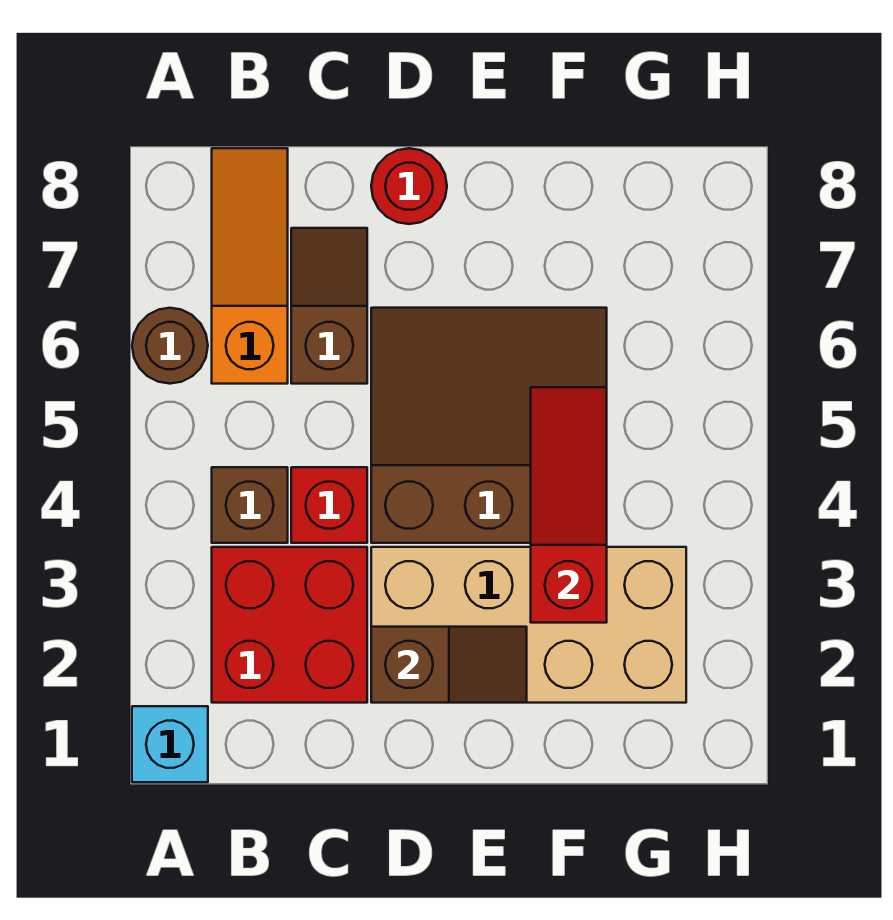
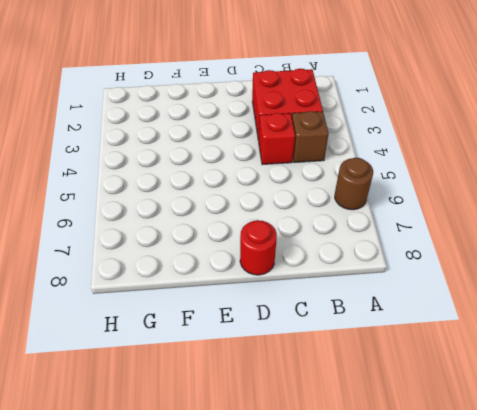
none -> cyan brick A1 level 1
none -> orange slope B6:B8 level 1 top 6
none -> brown slope C6:C7 level 1 top 6

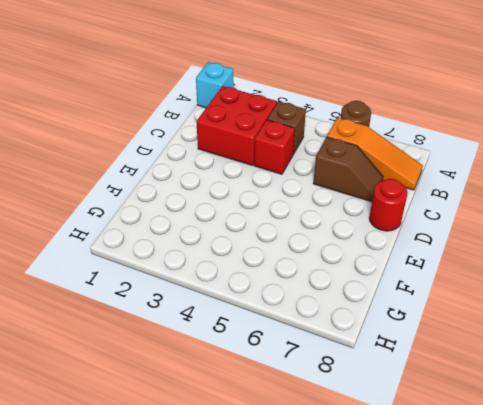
none -> tan brick D2:G3 level 1
none -> brown slope D4:F6 level 1 top 4
none -> brown slope D2:E2 level 2 top D

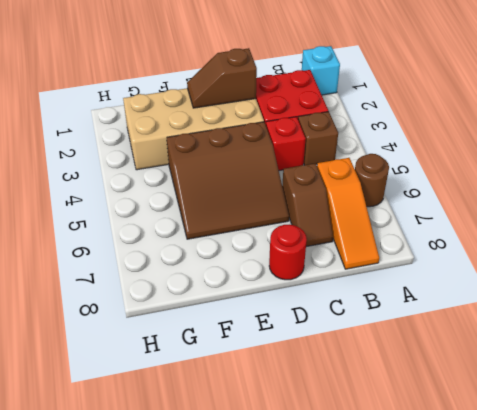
none -> red slope F3:F5 level 2 top 3

